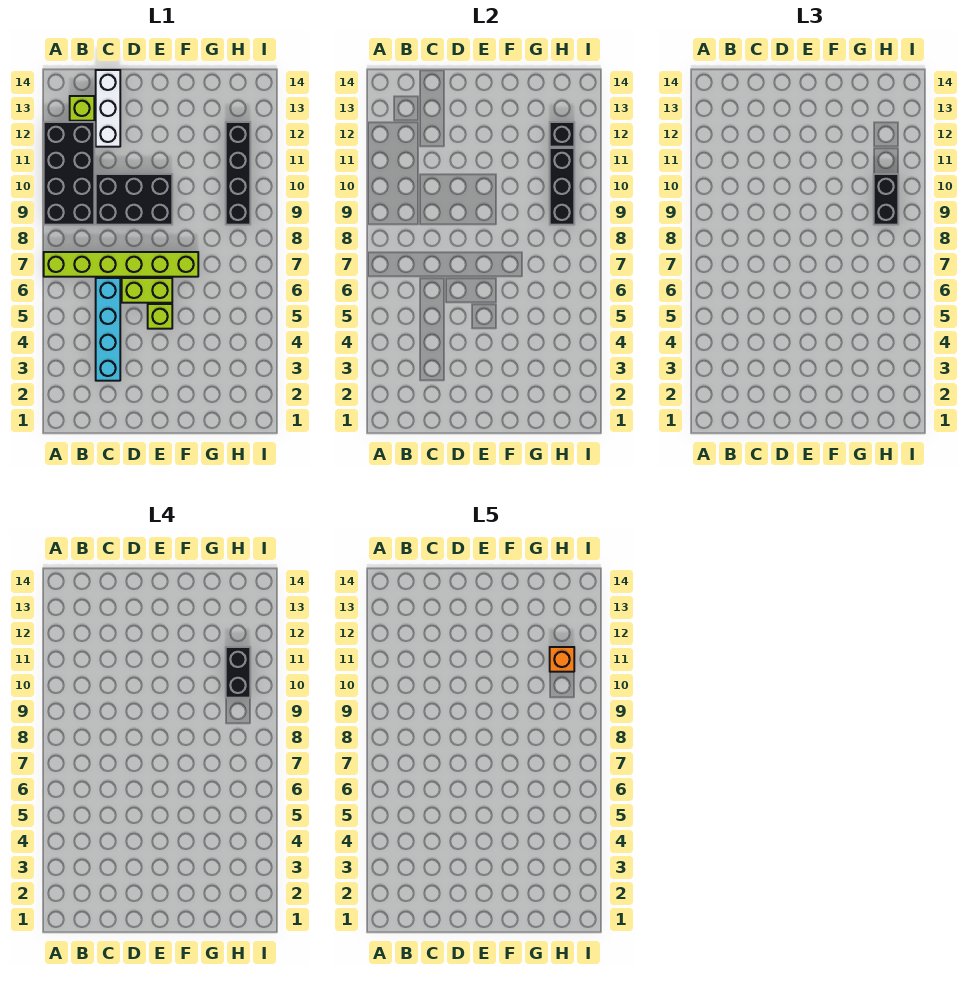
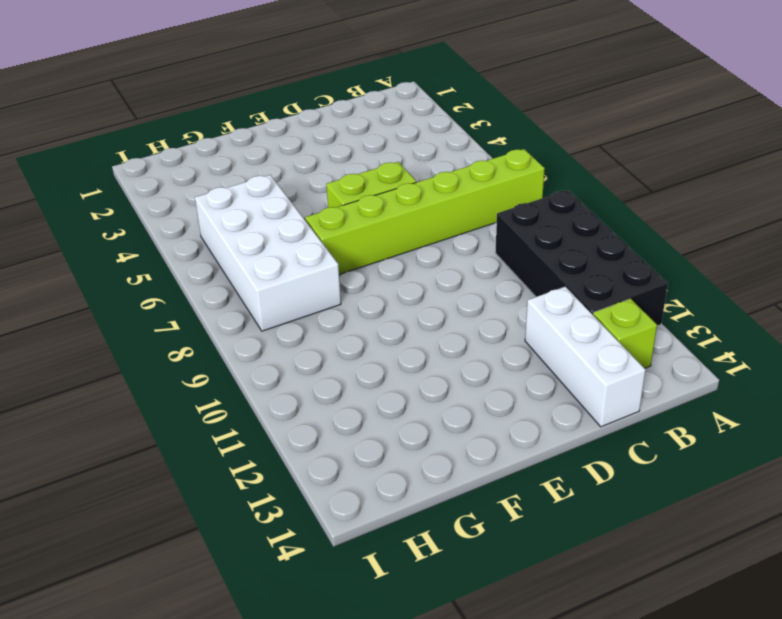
white brick G5:H8 level 1 -> none
none -> cyan brick C3:C6 level 1
none -> black brick C9:E10 level 1
none -> lime brick E5 level 1

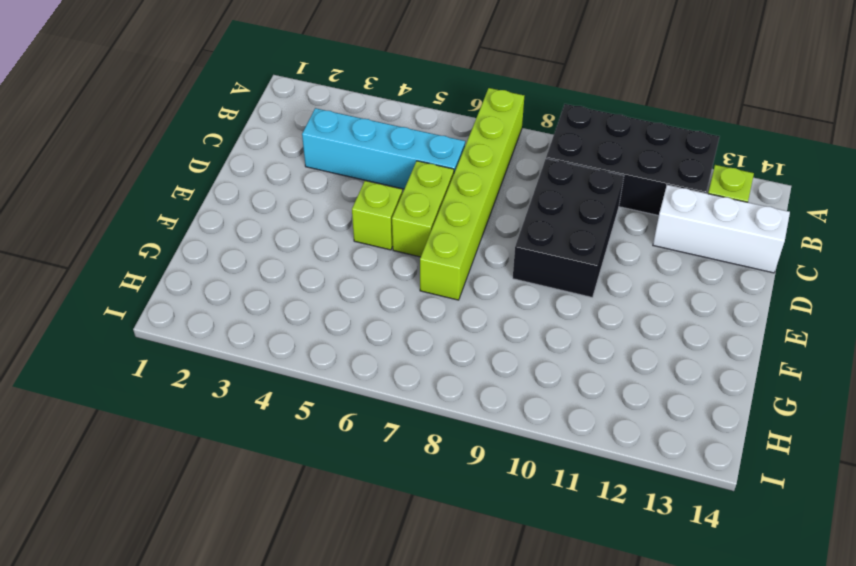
none -> black brick H9:H12 level 1
none -> black brick H9:H11 level 2
none -> black brick H12 level 2

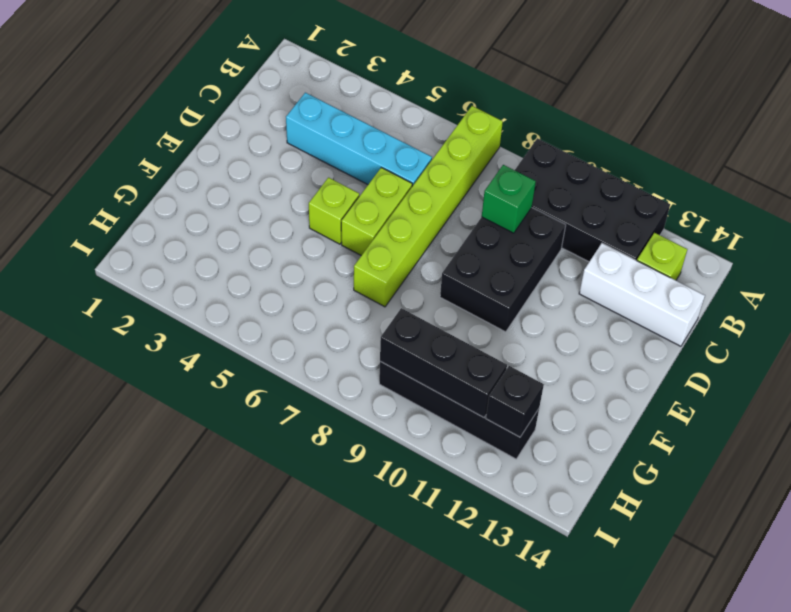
green brick C9 level 2 -> none
none -> black brick H9:H10 level 3
none -> black brick H10:H11 level 4
none -> orange brick H11 level 5

